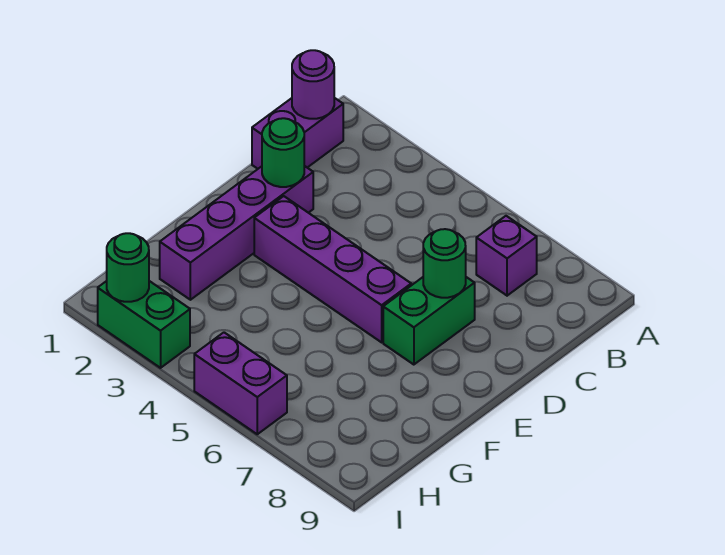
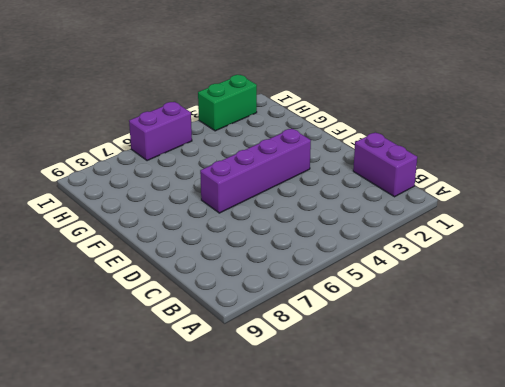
none -> purple brick B7 level 1
none -> purple brick D2:G2 level 1

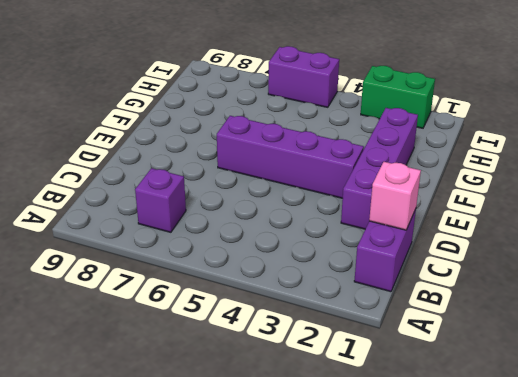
pink brick C1 level 2 -> none
none -> green brick D7:E7 level 1
none -> purple round brick B1 level 2

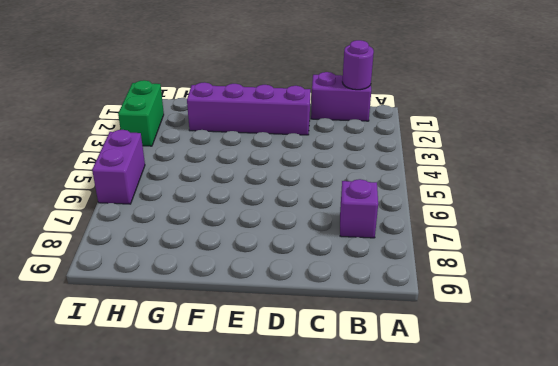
none -> green brick D7:E7 level 1
none -> purple brick E3:E6 level 1

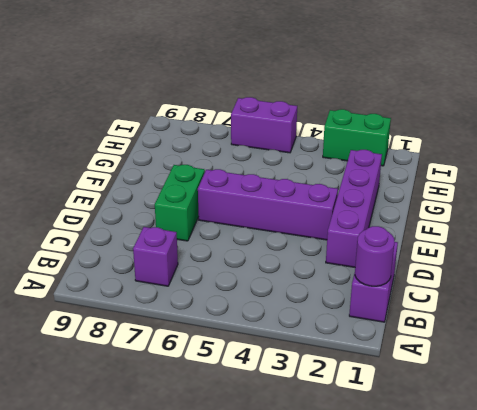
none -> green round brick D2 level 2
none -> green round brick D7 level 2

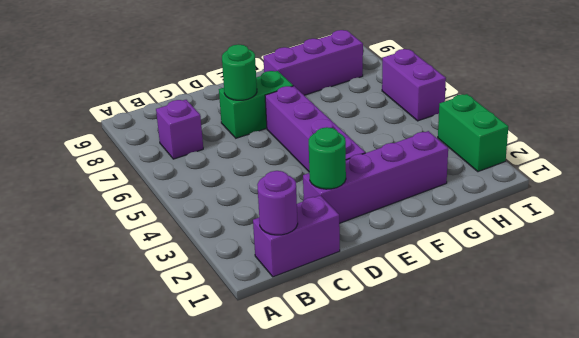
purple brick F8:H8 level 1 -> none
none -> green round brick I2 level 2

